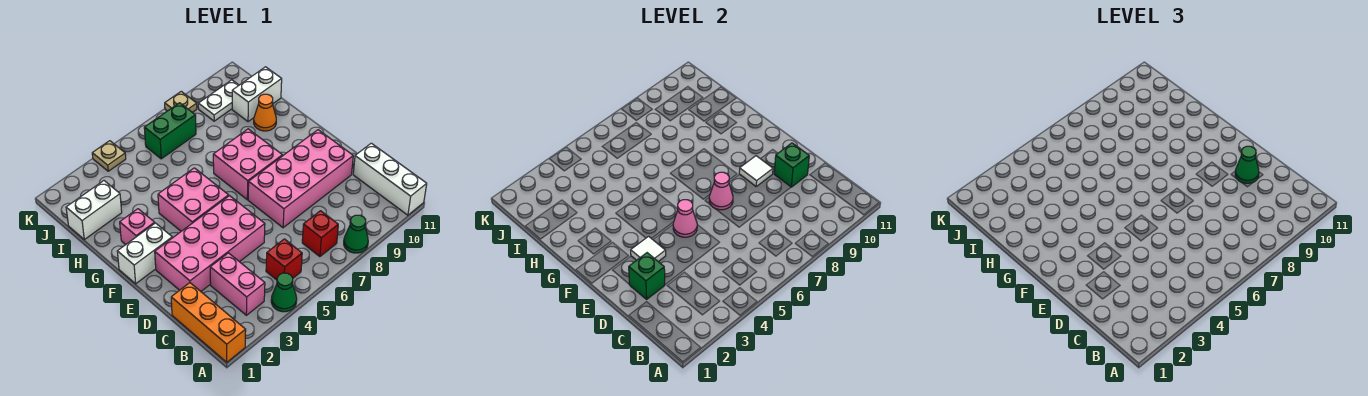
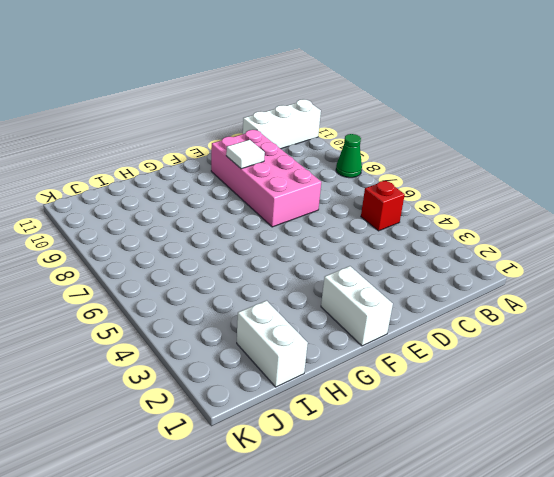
none -> orange brick A1:C1 level 1
none -> green cone A4 level 1
none -> pink brick B3:C3 level 1

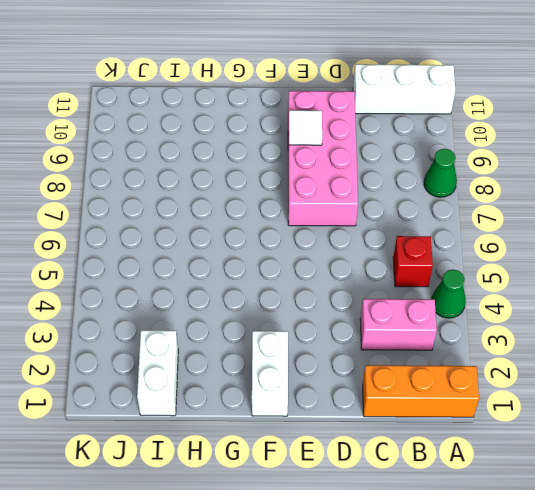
none -> red brick B7 level 1
none -> pink brick D2:E5 level 1
none -> pink brick F4:G5 level 1

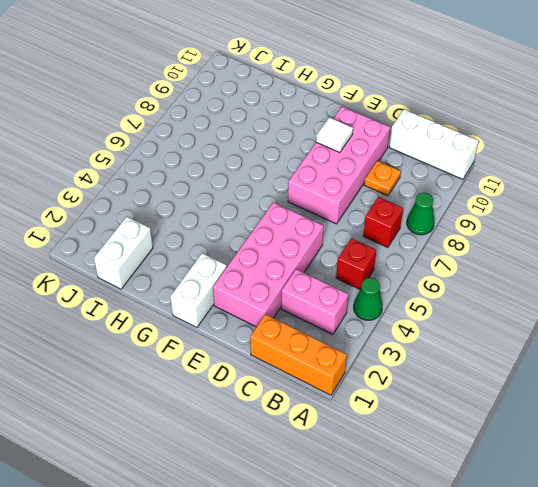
orange plate C9 level 1 -> none
none -> pink brick F4:G5 level 1
none -> pink brick F7:G8 level 1
none -> pink brick G2 level 1

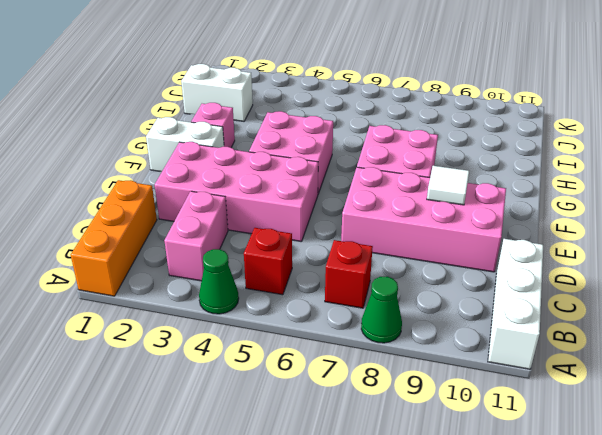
none -> orange cone H10 level 1
none -> white brick I10:I11 level 1
none -> green brick J6:J7 level 1

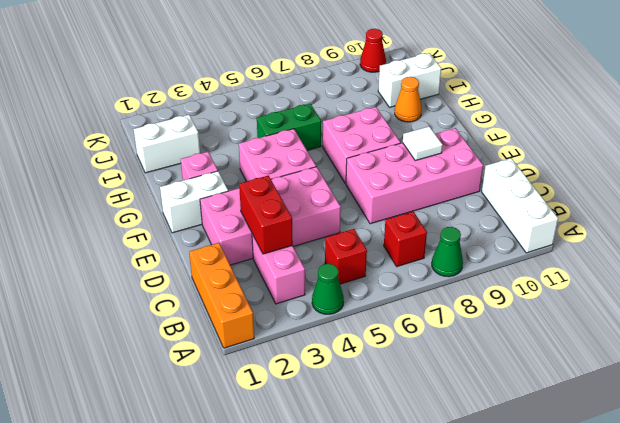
red brick C3:D3 level 2 -> none
green brick H5:H6 level 1 -> green brick J6:J7 level 1
red cone K10 level 1 -> none
none -> white plate J9:J10 level 1
none -> tan plate K4 level 1
none -> tan plate K8 level 1

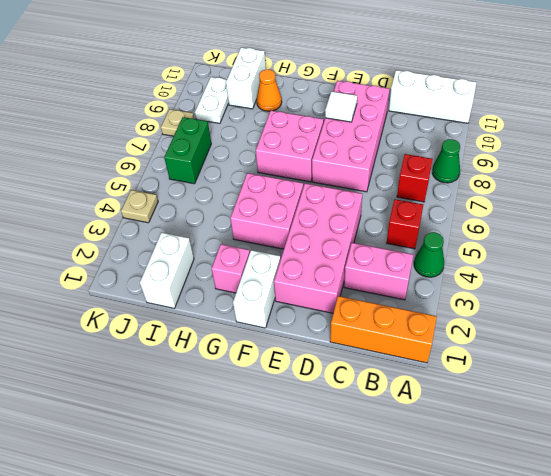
none -> green brick D2 level 2
none -> green brick D10 level 2
none -> white tile E3 level 2

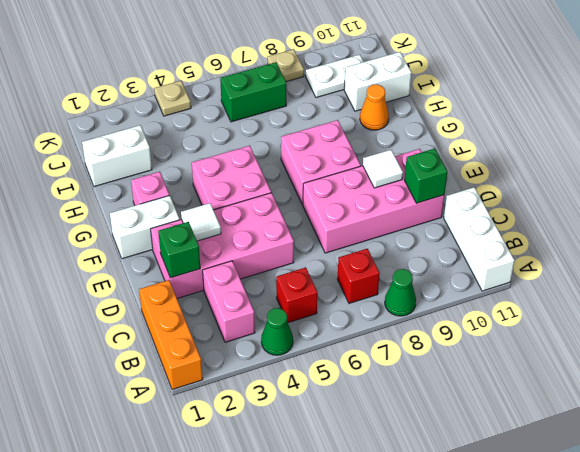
none -> pink cone E5 level 2
none -> pink cone E7 level 2
none -> green cone D10 level 3

